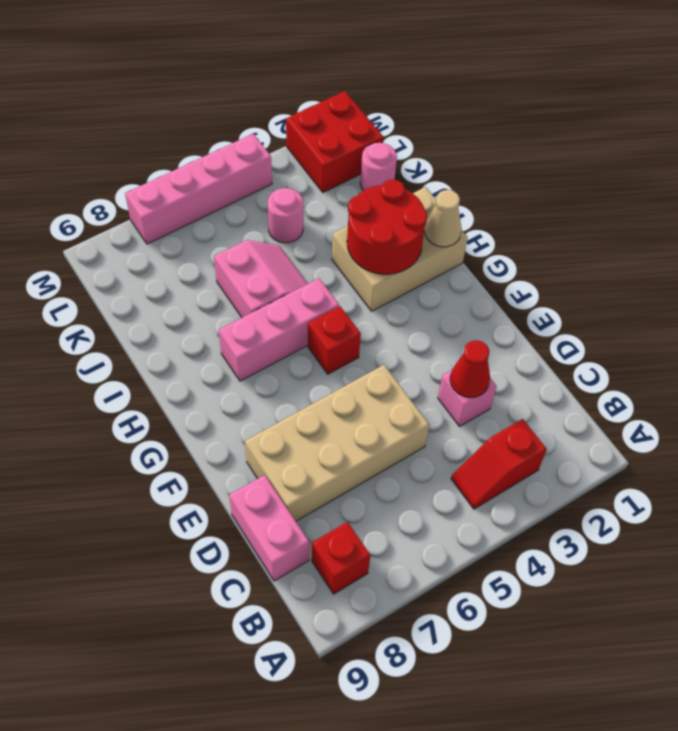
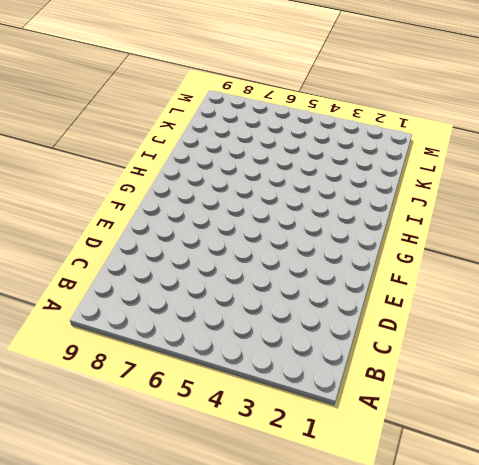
none -> red slope B3:B4 level 1 top 3
none -> red brick B8 level 1
none -> pink brick C9:D9 level 1

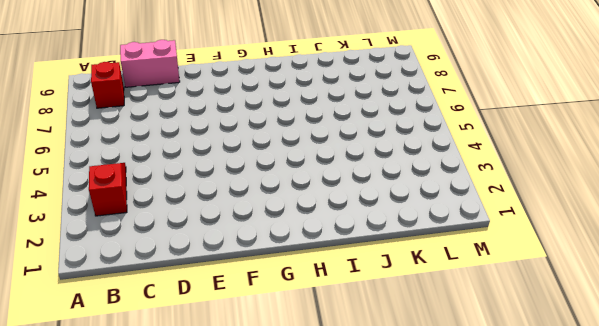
none -> pink brick D3 level 1
none -> tan brick D5:E8 level 1
none -> red brick G5 level 1

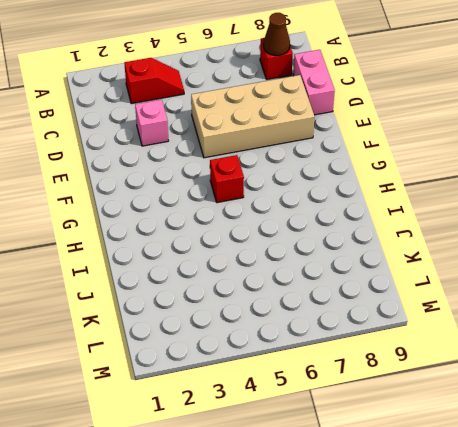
brown cone B8 level 2 -> none
none -> tan brick H1:I3 level 1
none -> pink brick H5:H7 level 1
none -> pink slope I5:J6 level 1 top 6

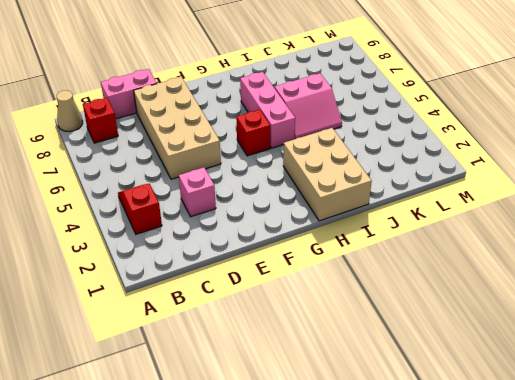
tan cone A9 level 1 -> tan cone H1 level 2
none -> pink round brick K1 level 1
none -> pink round brick K4 level 1
none -> red brick L1:M2 level 1

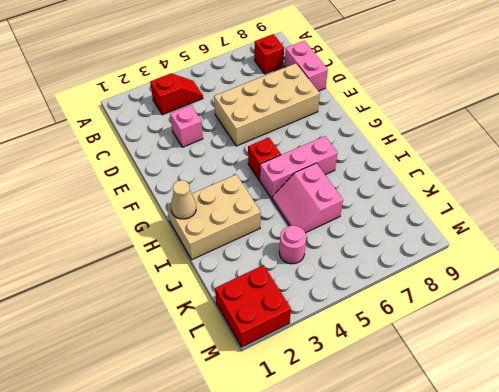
none -> pink round brick K1 level 1
none -> pink brick M4:M7 level 1
none -> red cone D3 level 2

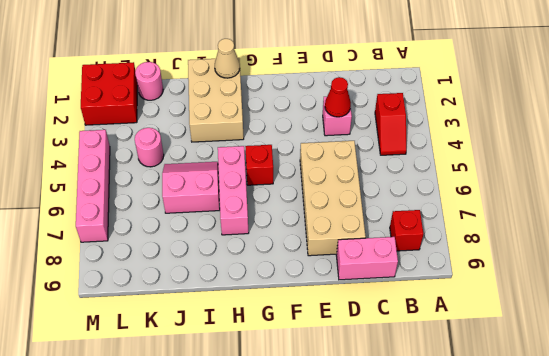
none -> red round brick H2:I3 level 2

